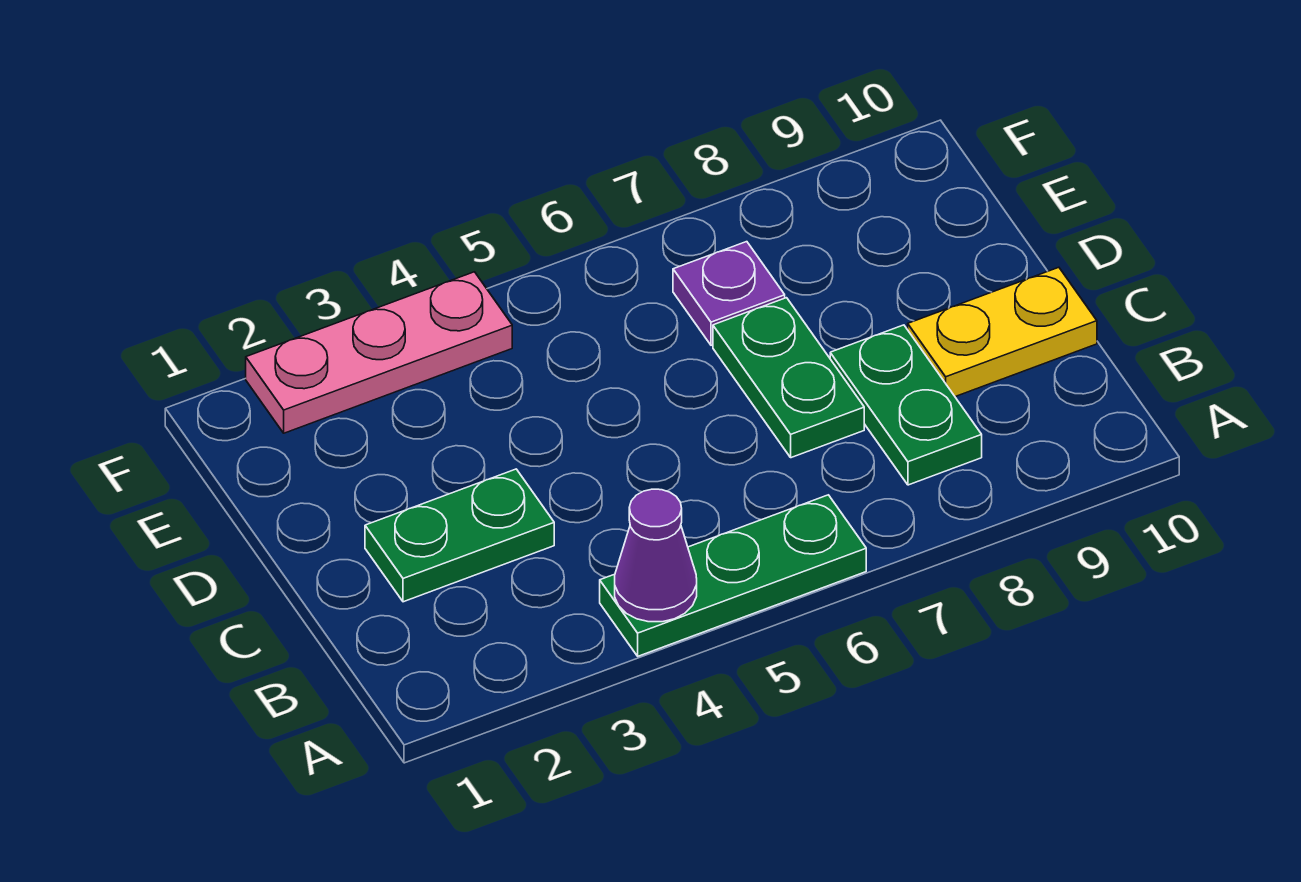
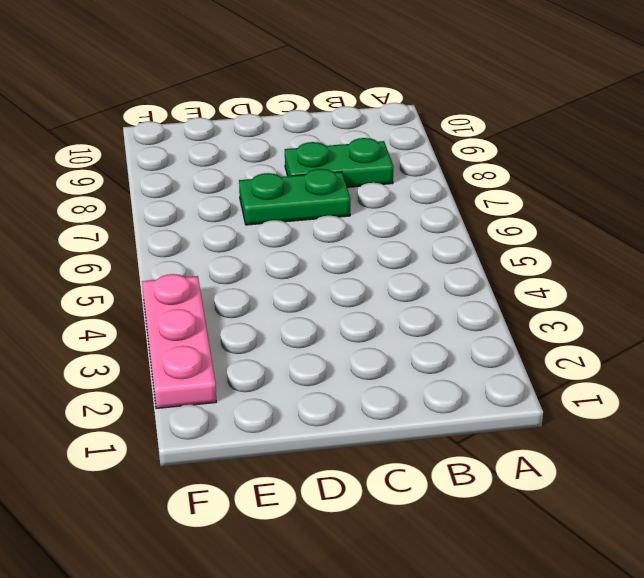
none -> green plate A4:A6 level 1
none -> green plate C2:C3 level 1

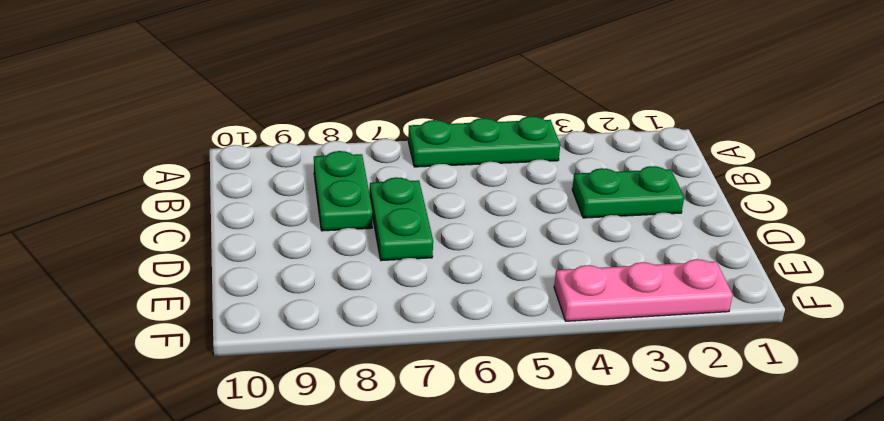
none -> yellow plate C9:C10 level 1
none -> purple plate E7 level 1

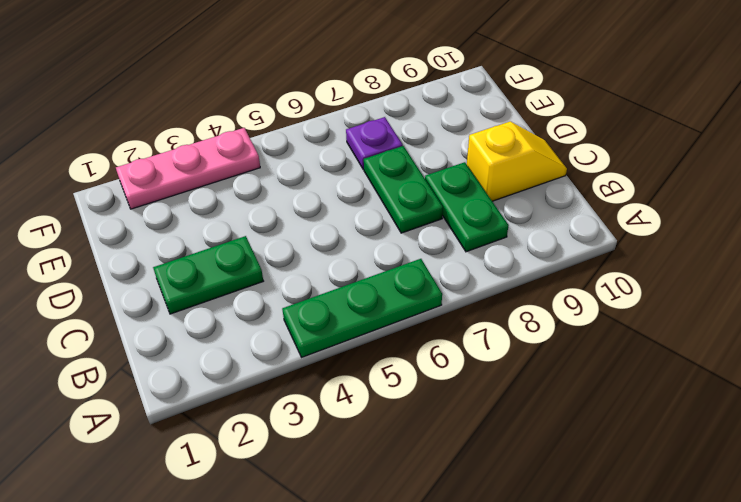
yellow slope C9:C10 level 1 top 9 -> yellow plate C9:C10 level 1
none -> purple cone A4 level 2

